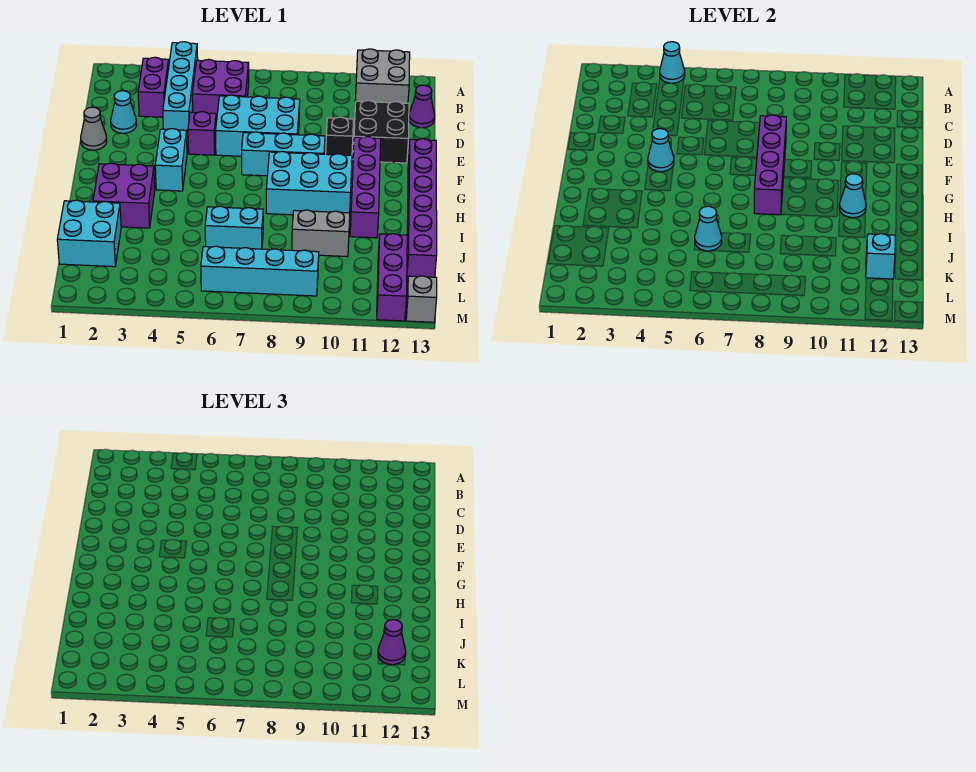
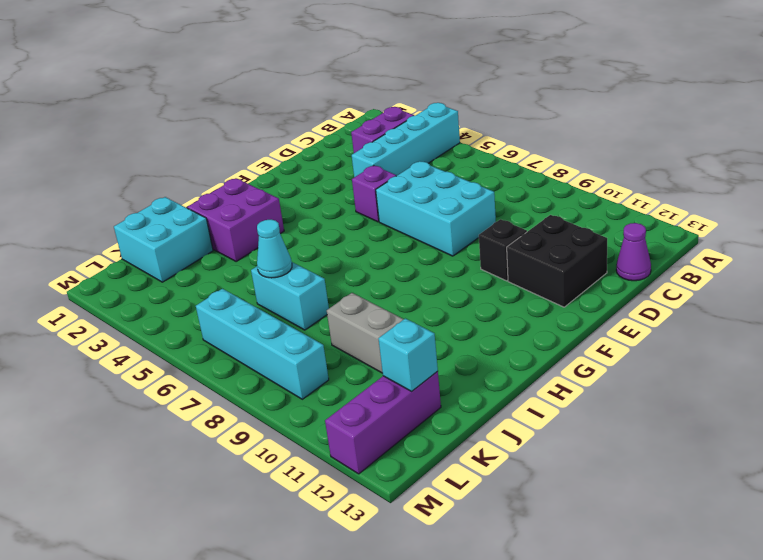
none -> grey brick A11:B12 level 1
none -> purple brick B5:C6 level 1
none -> cyan cone D2 level 1
none -> grey cone E1 level 1

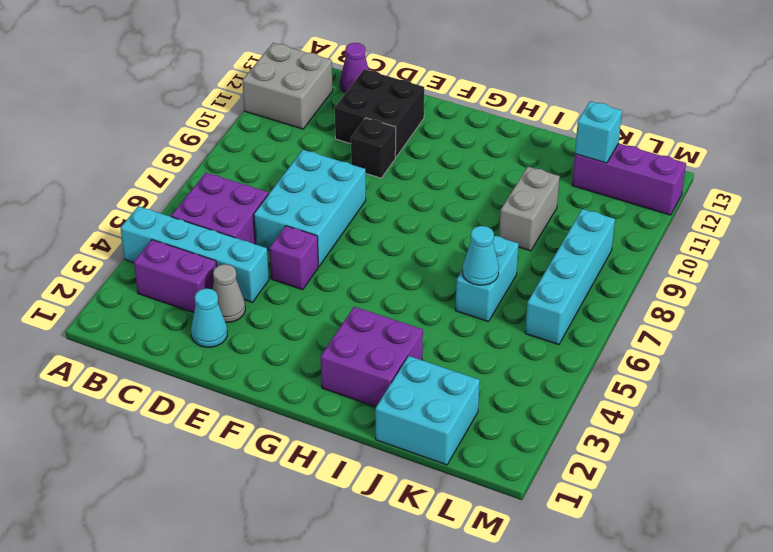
grey cone D3 level 1 -> grey cone E1 level 1
none -> cyan brick F4:G4 level 1
none -> cyan brick F7:F9 level 1
none -> purple brick F11:I11 level 1
none -> purple brick F13:K13 level 1

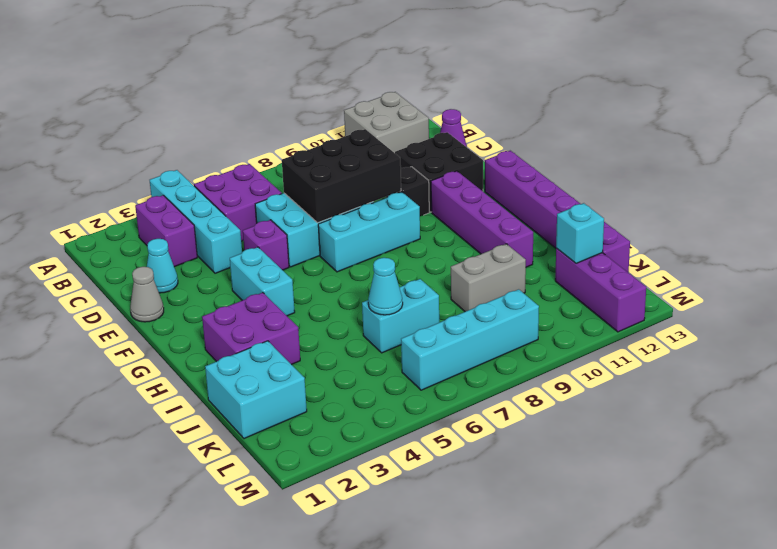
black brick D7:E9 level 2 -> purple brick E8:H8 level 2
none -> cyan brick G8:H10 level 1
none -> grey brick M13 level 1
none -> cyan cone A4 level 2
none -> cyan cone F4 level 2

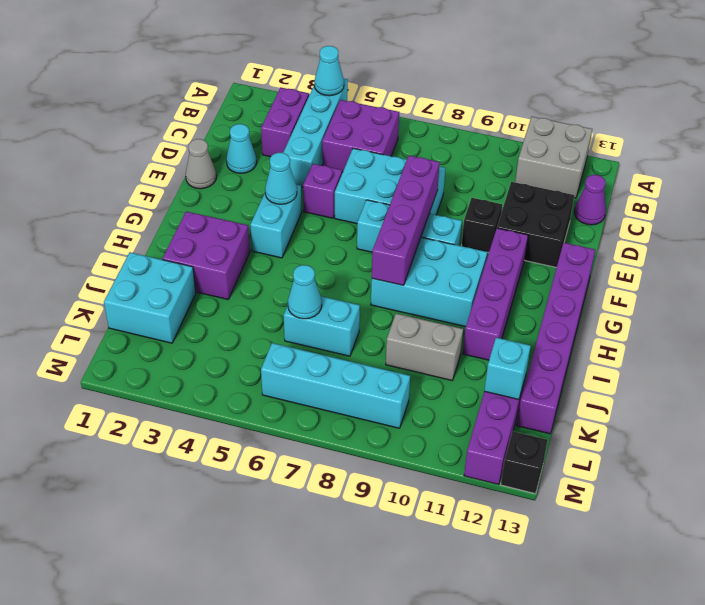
black brick M13 level 1 -> grey brick M13 level 1
none -> cyan cone H11 level 2
none -> purple cone K12 level 3

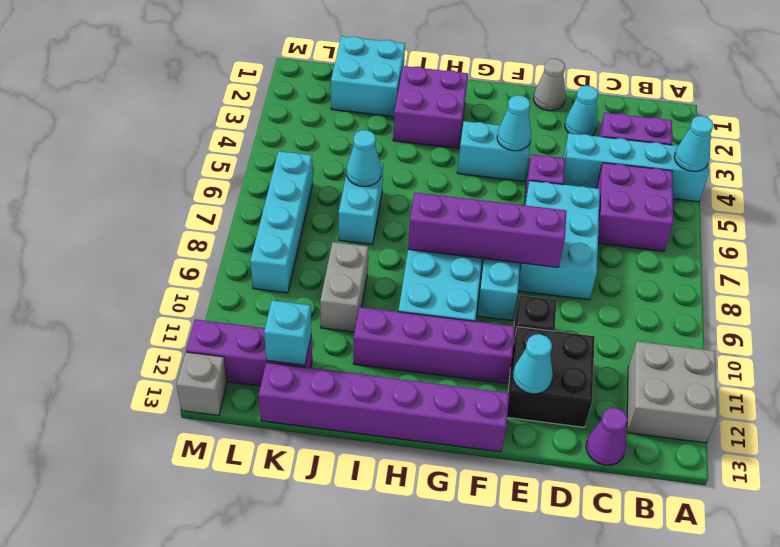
cyan cone E12 level 2 -> cyan cone H11 level 2
none -> purple cone K12 level 3

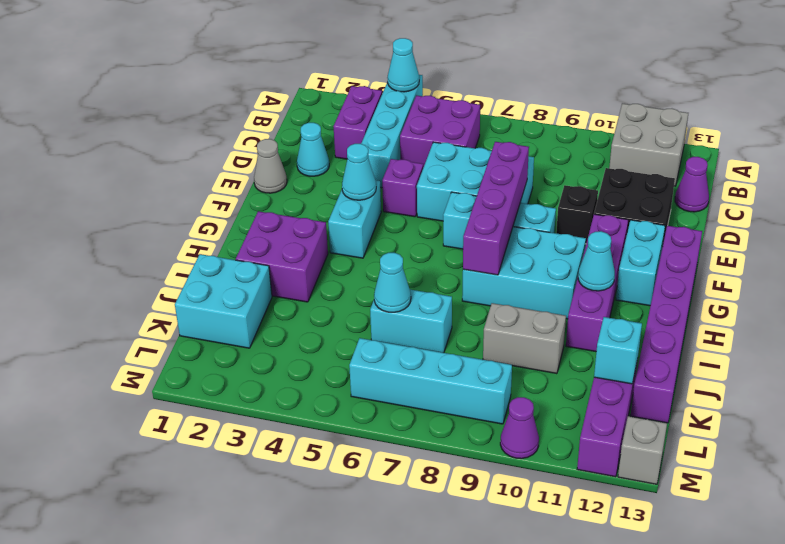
cyan brick F12:G12 level 1 -> none
purple cone M10 level 1 -> purple cone K12 level 3

